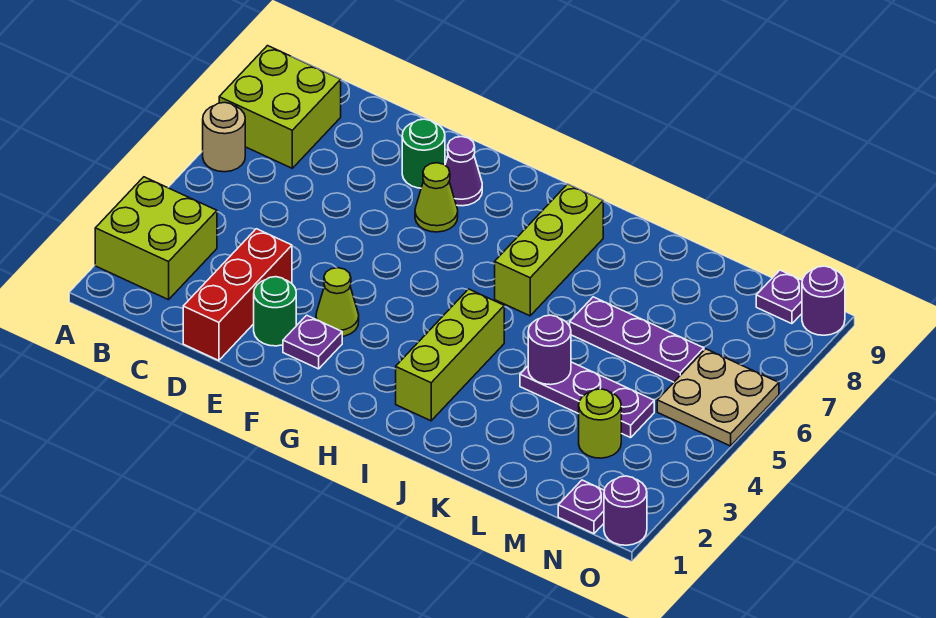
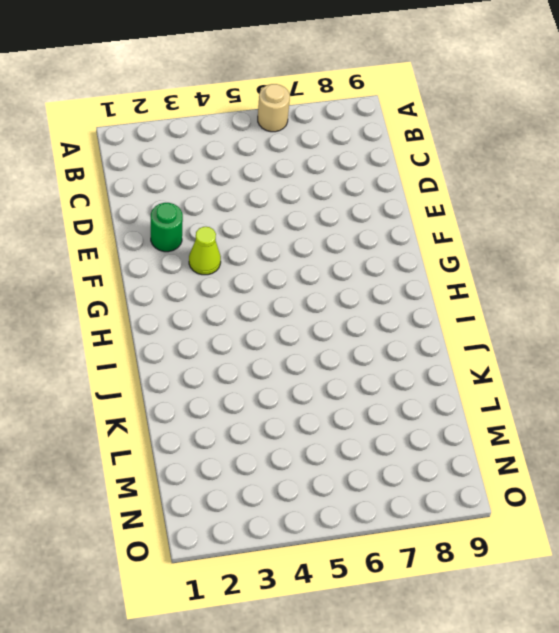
none -> lime brick A2:B3 level 1
none -> lime brick A7:B8 level 1
none -> red brick D1:D3 level 1

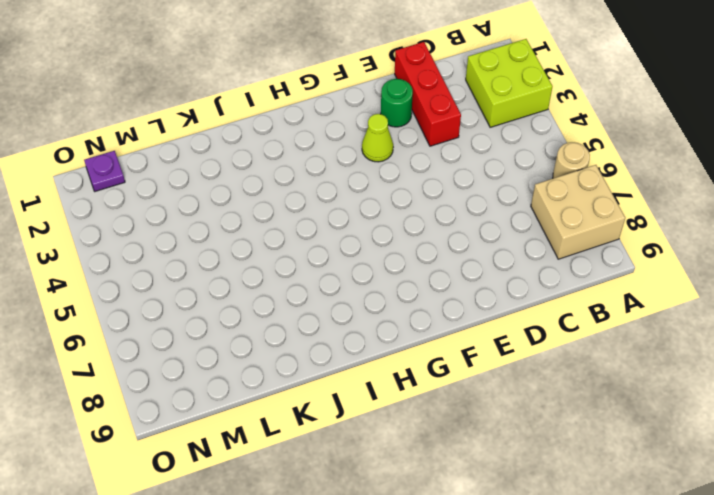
tan brick A7:B8 level 1 -> lime brick A7:B8 level 1
none -> green round brick E8 level 1
none -> purple plate F2 level 1
none -> lime cone F7 level 1

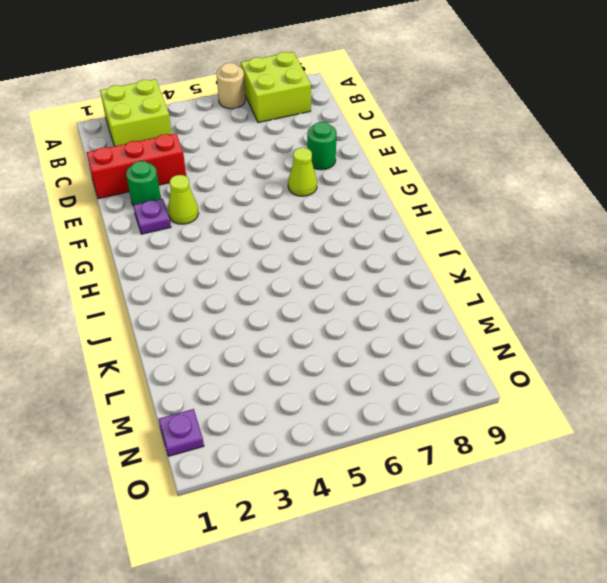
none -> purple cone F8 level 1
none -> lime brick I2:I4 level 1
none -> lime brick I6:I8 level 1

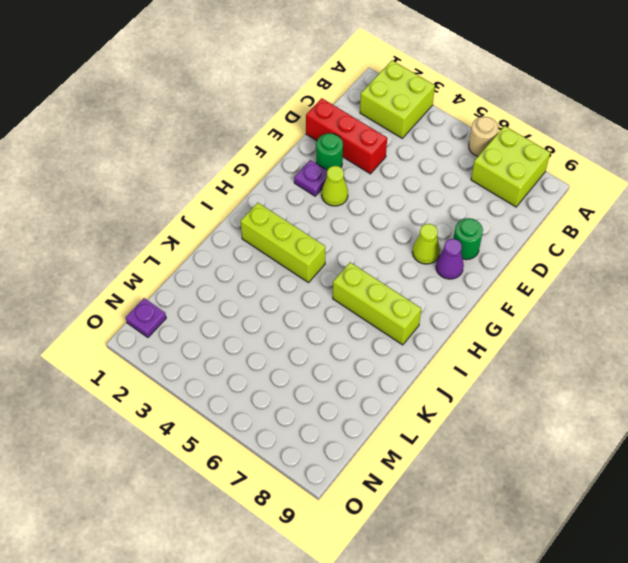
none -> purple plate K4:M4 level 1
none -> purple plate K6:M6 level 1
none -> lime round brick M3 level 1

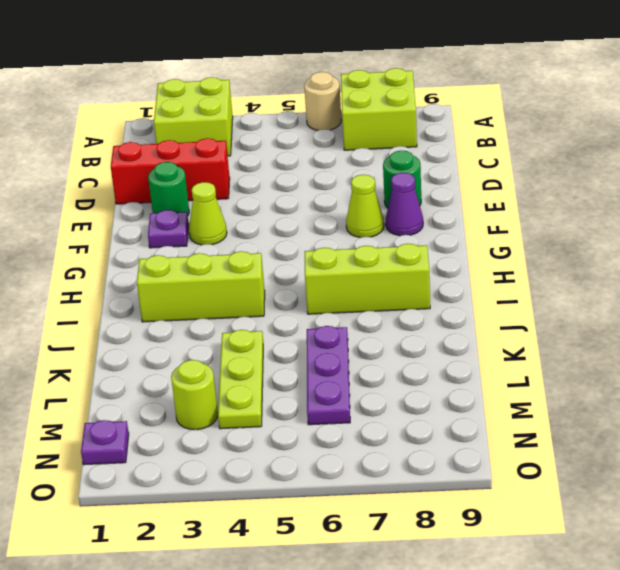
lime plate K4:M4 level 1 -> purple plate K4:M4 level 1
none -> tan plate N5:O6 level 1
none -> purple plate N9 level 1
none -> purple round brick O1 level 1

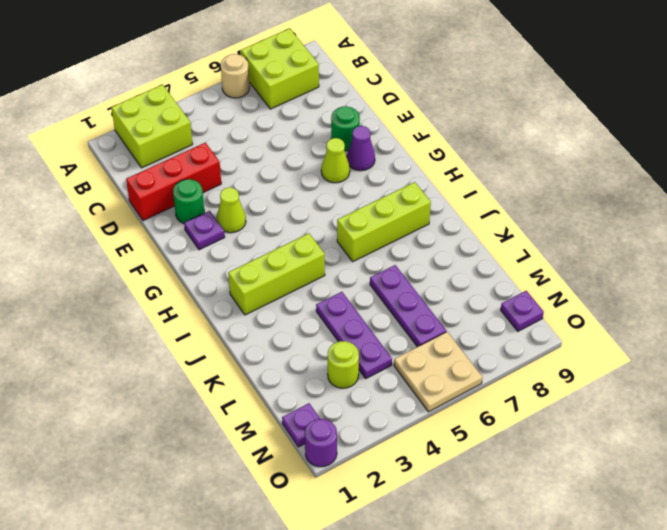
none -> purple round brick O9 level 1
none -> purple round brick K4 level 2

